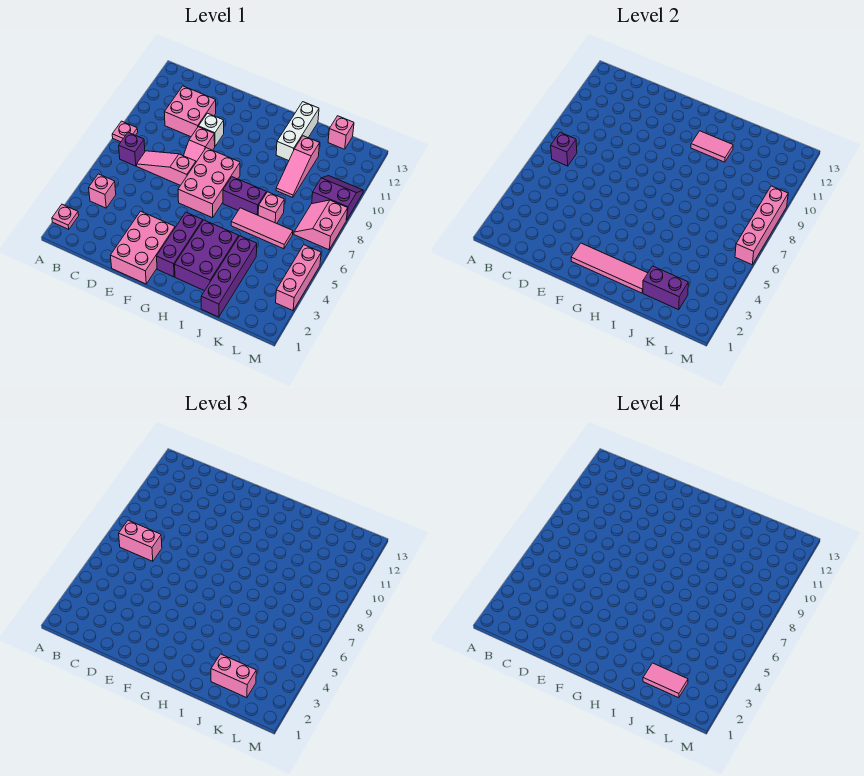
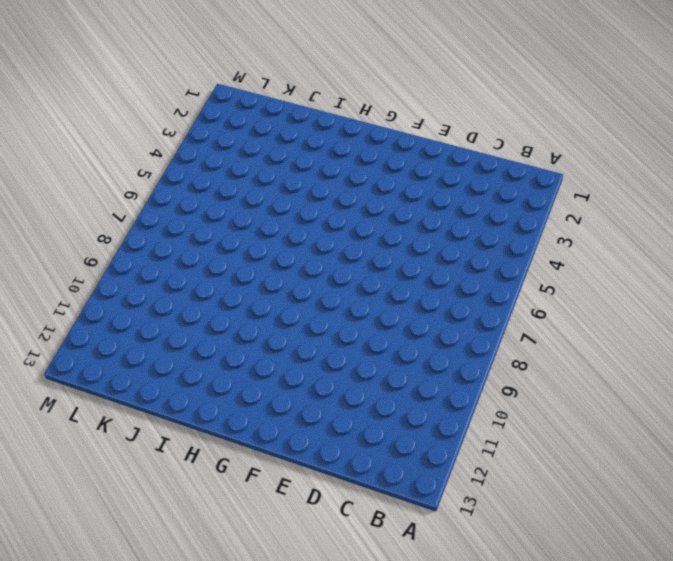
none -> pink plate A2 level 1
none -> pink plate A8 level 1
none -> pink brick B4 level 1
none -> purple brick B7 level 1

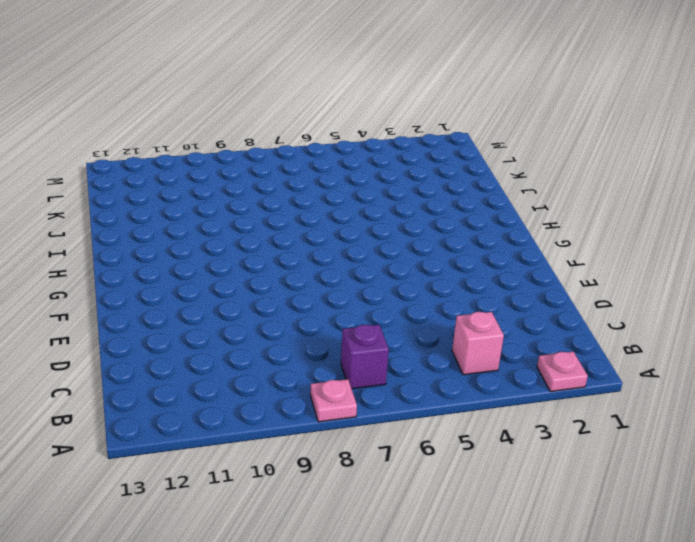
none -> pink slope C7:E7 level 1 top E
none -> pink brick C10:D11 level 1
none -> pink brick E1:F3 level 1
none -> pink slope E8:E9 level 1 top 9

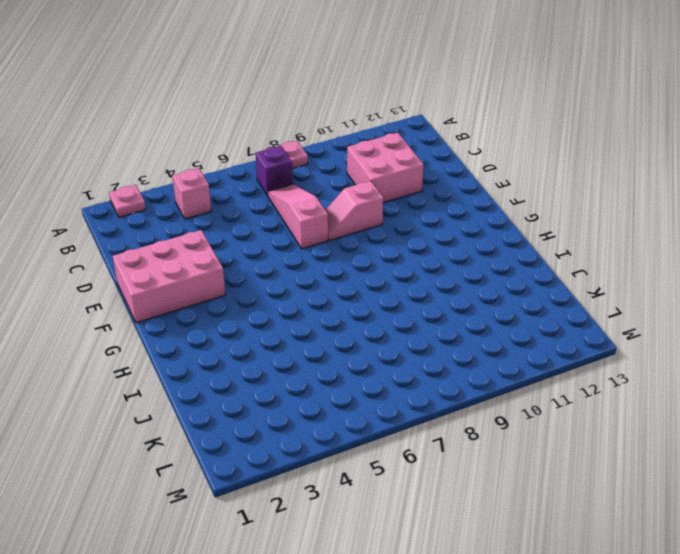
none -> white brick E10 level 1
none -> pink brick F6:G8 level 1
none -> purple brick G2:G4 level 1
none -> purple brick H2:I4 level 1

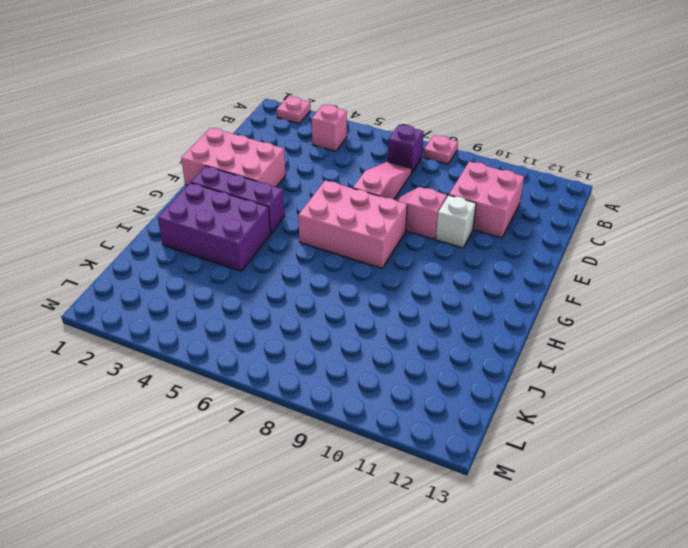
none -> purple brick H7:I7 level 1
none -> pink tile I6:K6 level 1
none -> white brick I11:I13 level 1
none -> purple brick J1:J4 level 1

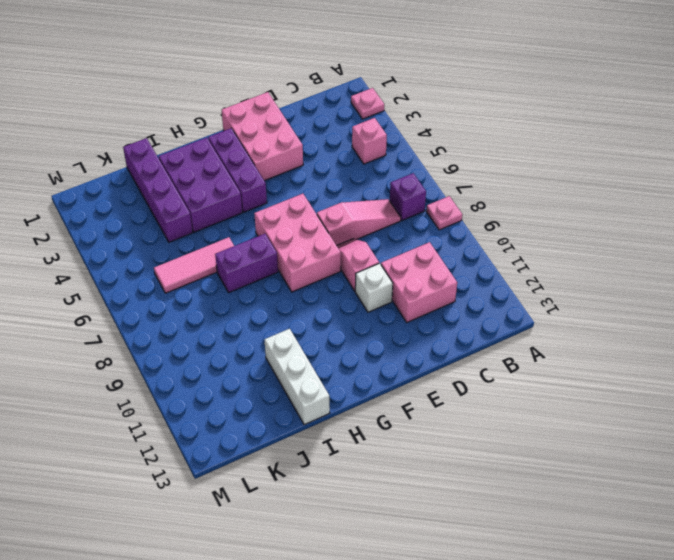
none -> pink brick J7 level 1
none -> pink slope J9:J11 level 1 top 11
none -> pink brick K13 level 1
none -> pink slope L7:M8 level 1 top M

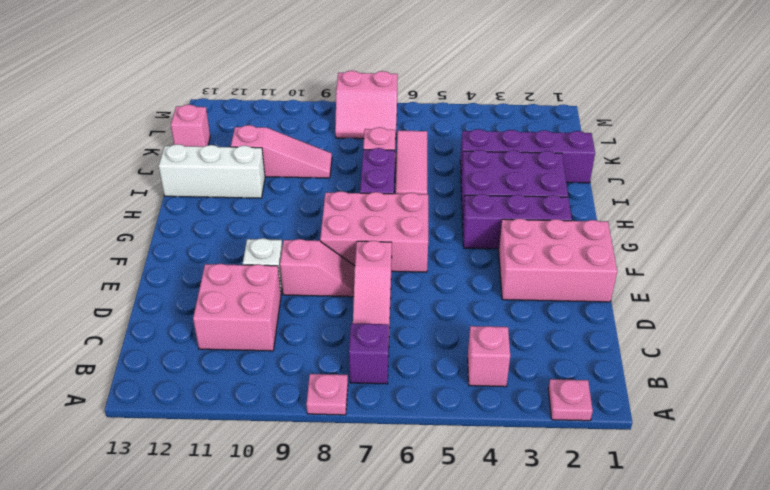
none -> purple slope L9:M10 level 1 top 9
none -> pink brick M3:M5 level 1
none -> purple brick B7 level 2
none -> pink tile F2:I2 level 2

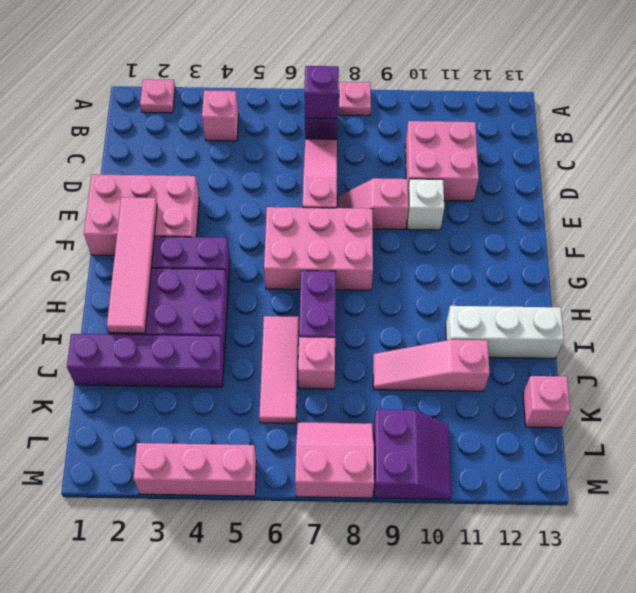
none -> pink tile H11:I11 level 2
none -> purple brick J2:K2 level 2
none -> pink brick M6:M9 level 2
none -> pink brick B7:C7 level 3

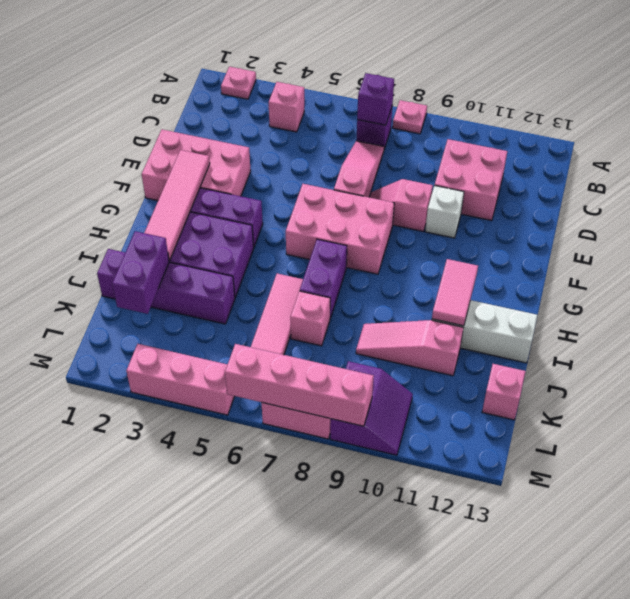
none -> pink brick B7:C7 level 3
none -> pink brick J2:K2 level 3
none -> pink tile J2:K2 level 4

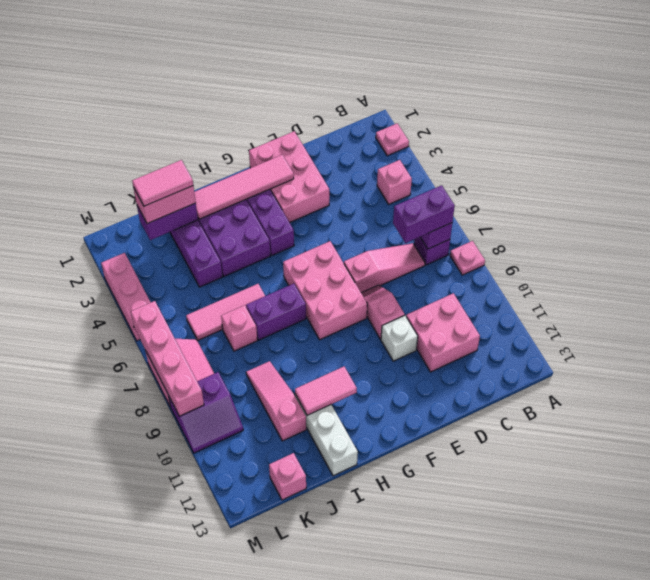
purple brick B7:C7 level 3 -> pink brick B7:C7 level 3

